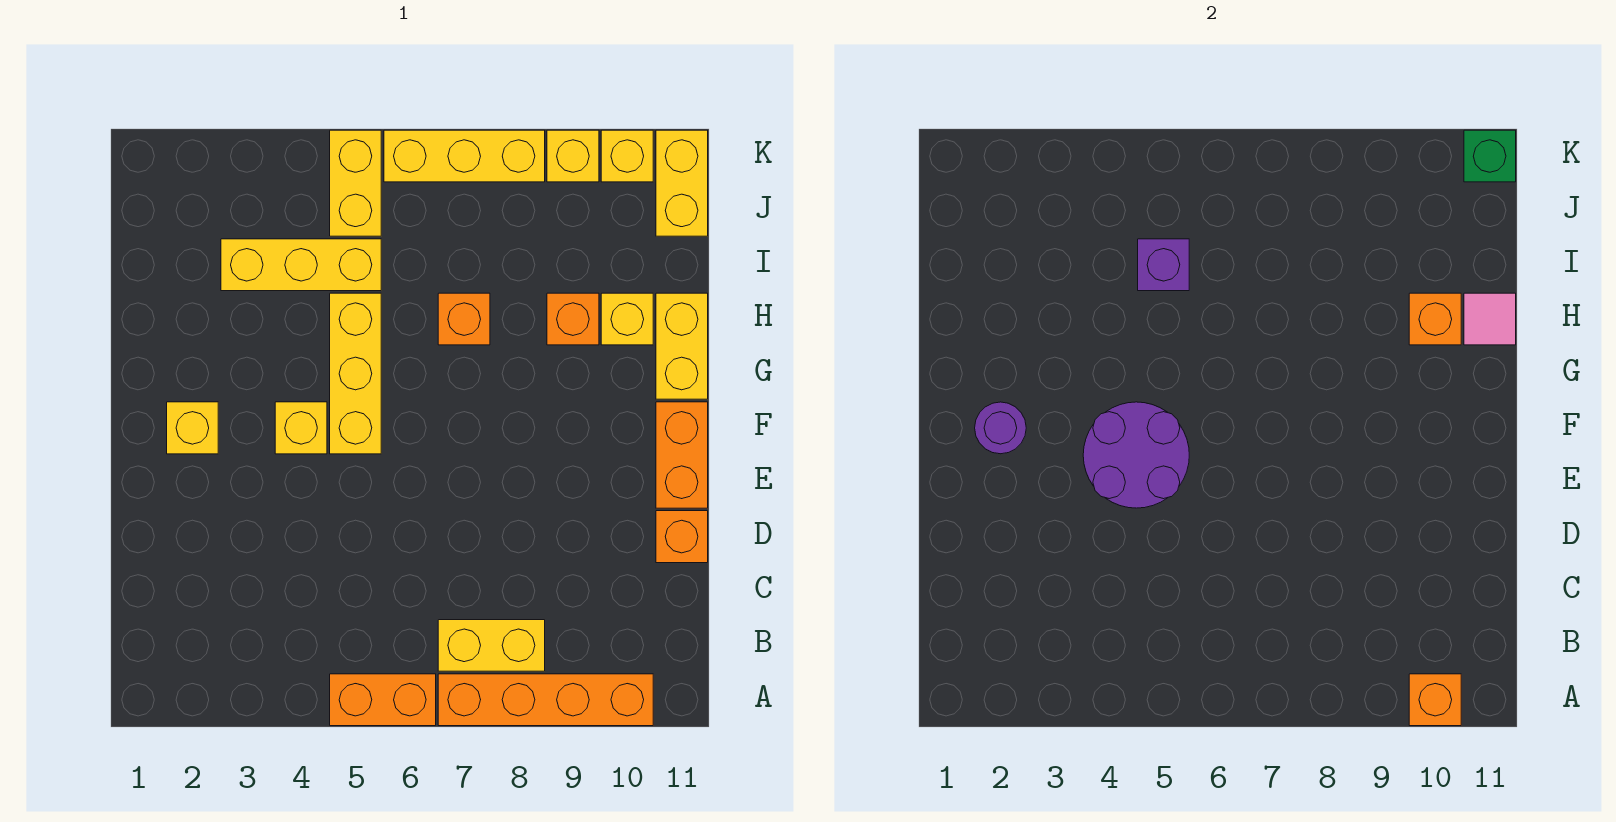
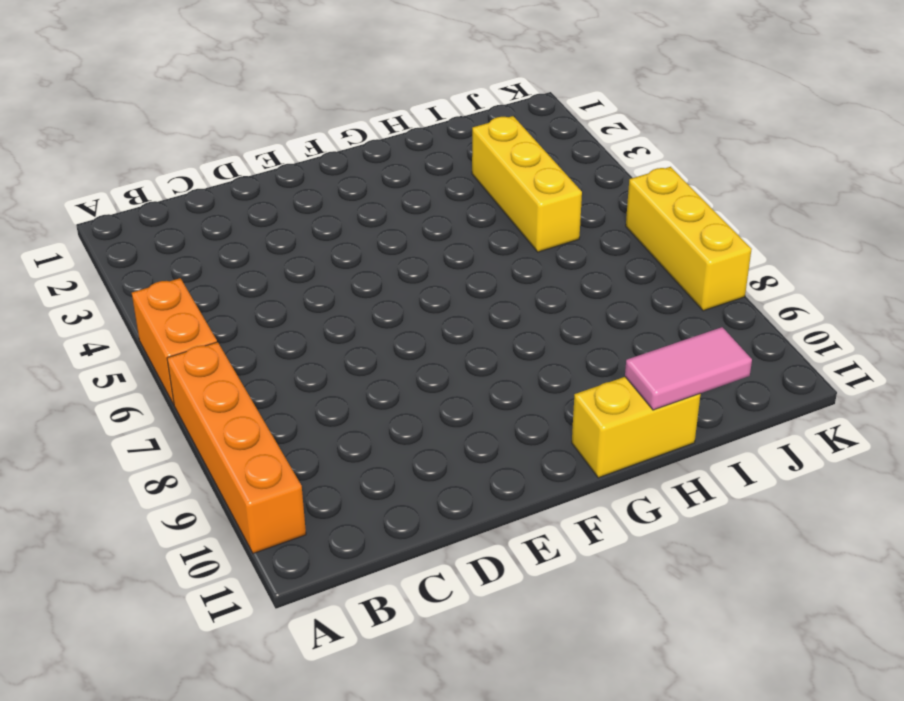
pink tile H11:I11 level 2 -> pink tile H11 level 2
none -> yellow brick B7:B8 level 1
none -> orange brick D11 level 1
none -> orange brick E11:F11 level 1

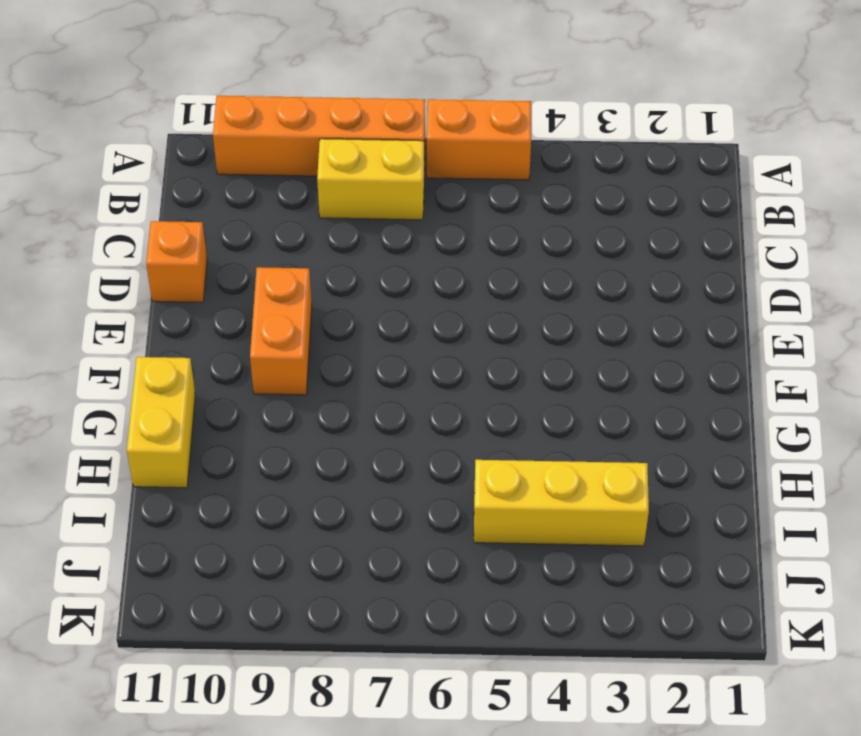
orange brick E9:F9 level 1 -> orange brick E11:F11 level 1
none -> yellow brick F2 level 1
none -> yellow brick F4 level 1
none -> yellow brick F5:H5 level 1

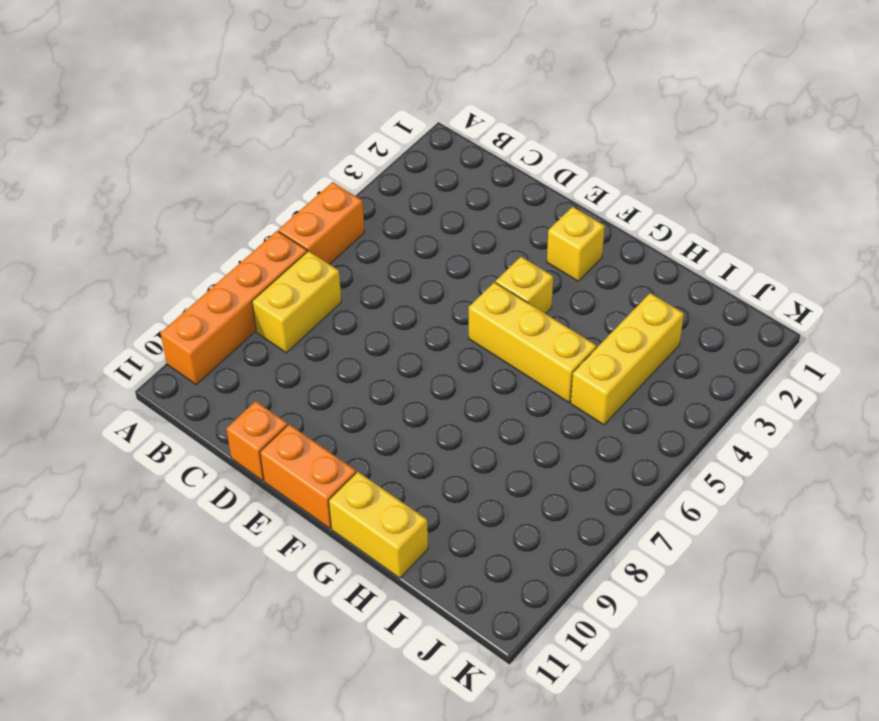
none -> orange brick H7 level 1
none -> orange brick H9 level 1
none -> yellow brick H10 level 1

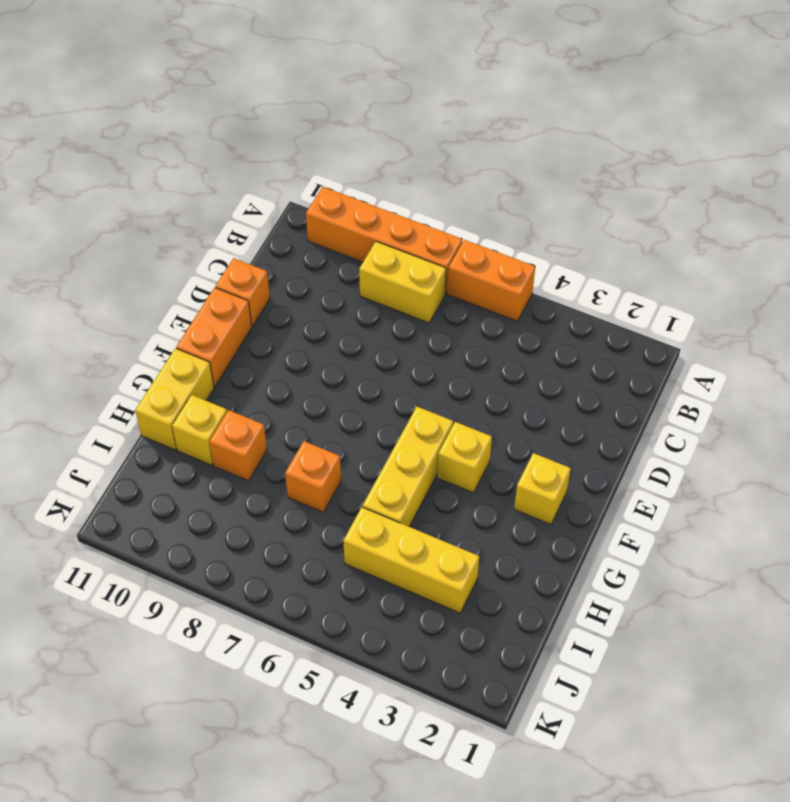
none -> yellow brick J5:K5 level 1
none -> yellow brick J11:K11 level 1
none -> yellow brick K6:K8 level 1

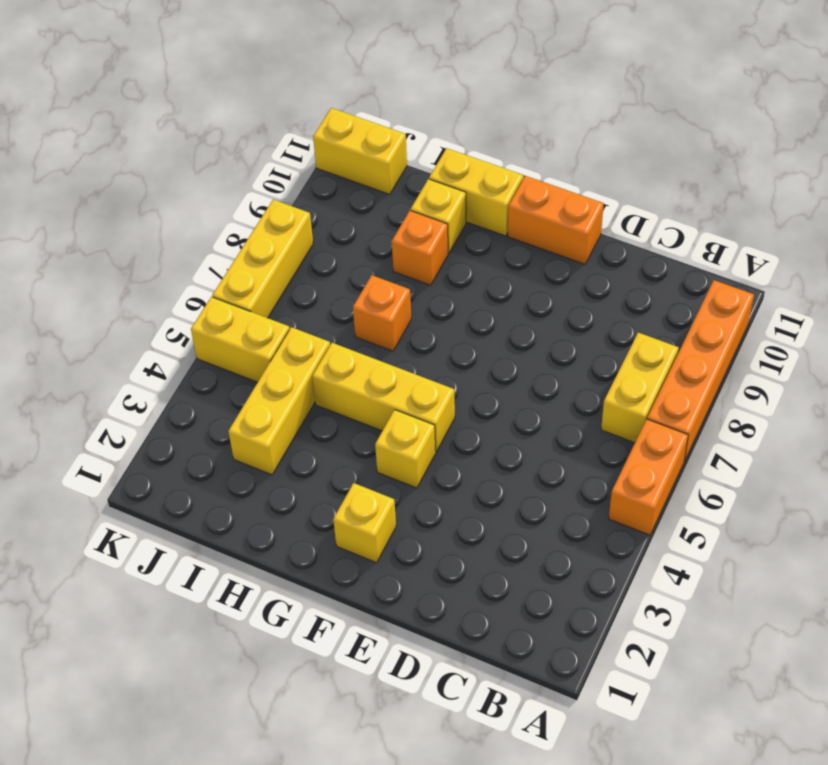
none -> orange brick D11 level 1
none -> yellow brick K9 level 1
none -> yellow brick K10 level 1

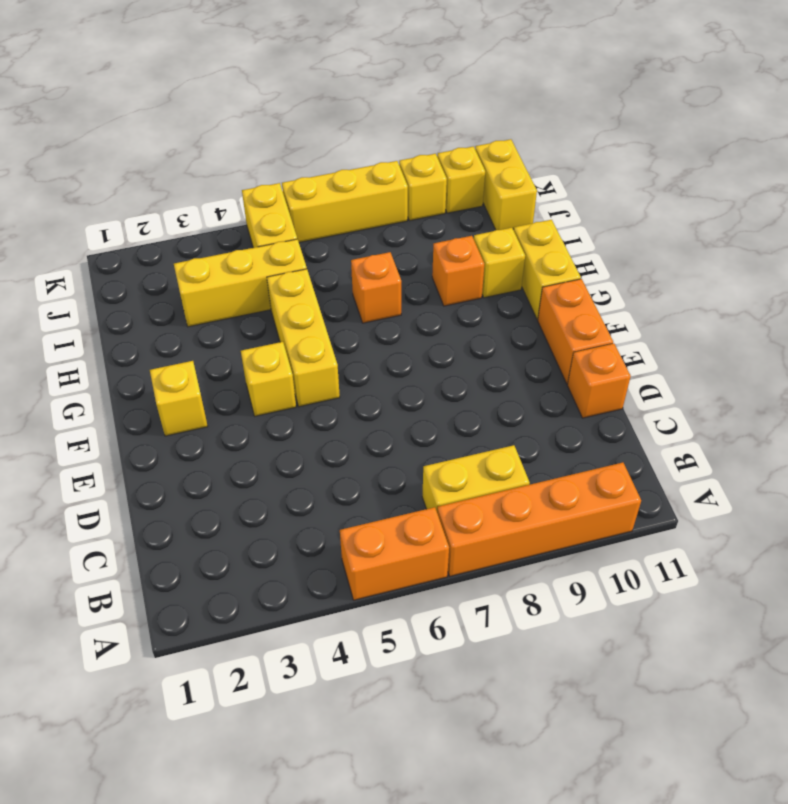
none -> orange brick A10 level 2
none -> purple round brick E4:F5 level 2
none -> purple round brick F2 level 2

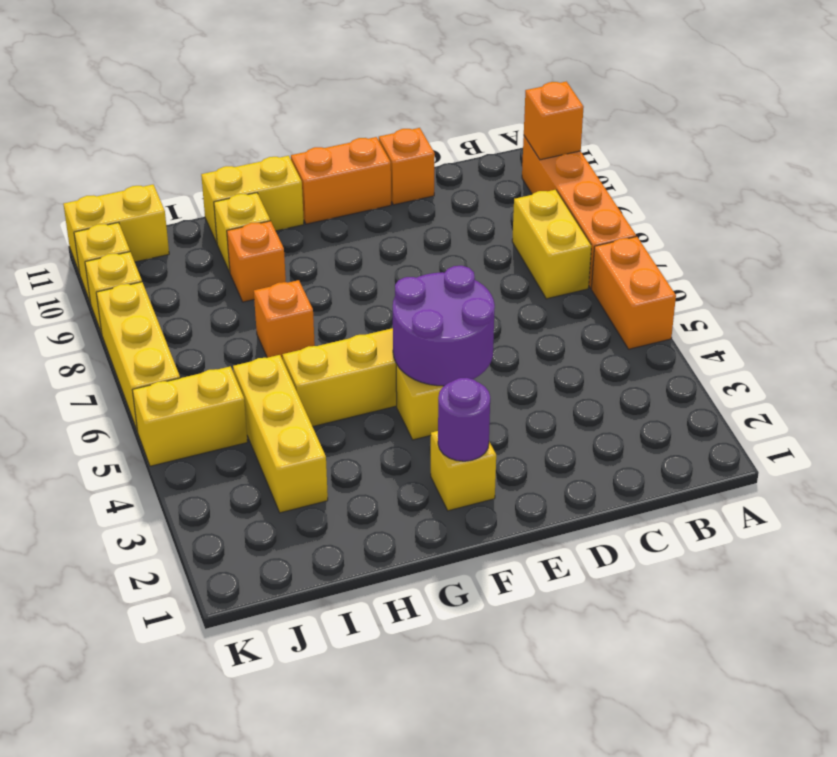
none -> orange brick H10 level 2
none -> pink tile H11 level 2
none -> purple brick I5 level 2

